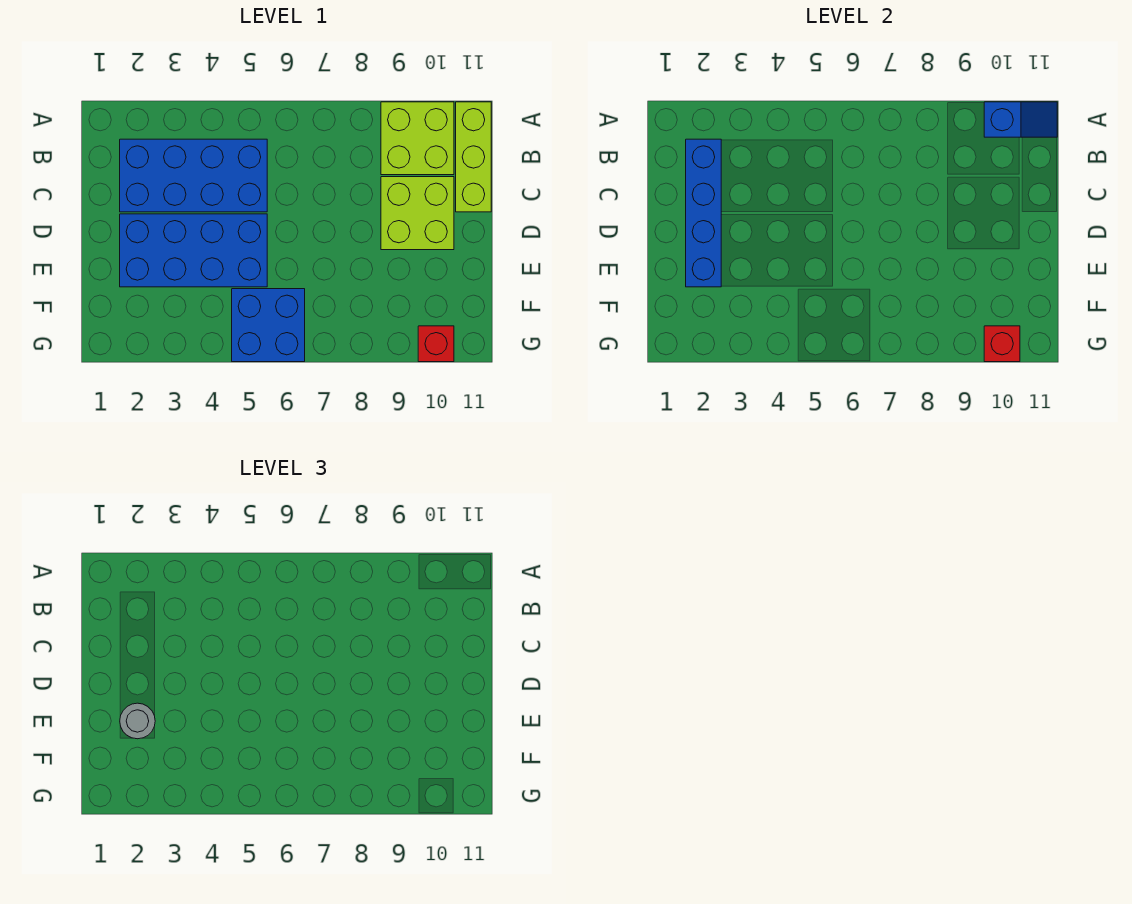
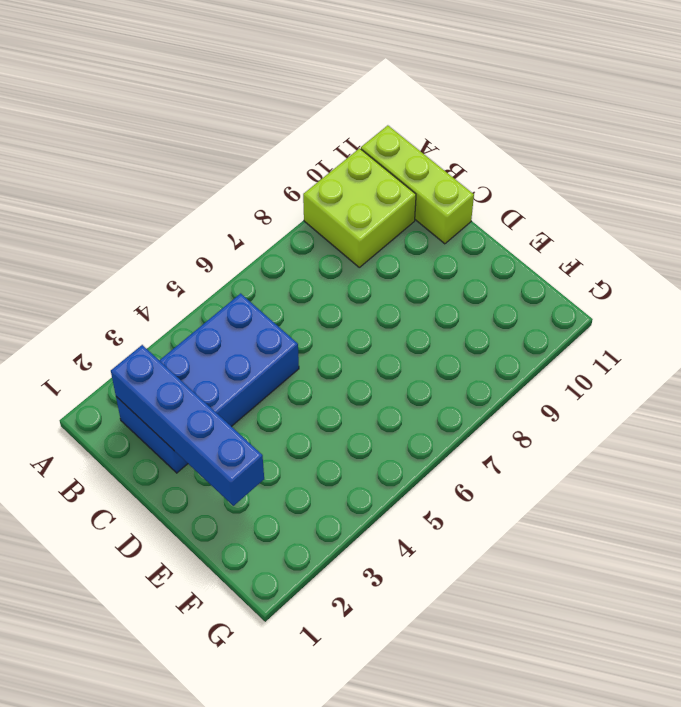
none -> lime brick C9:D10 level 1
none -> blue brick D2:E5 level 1

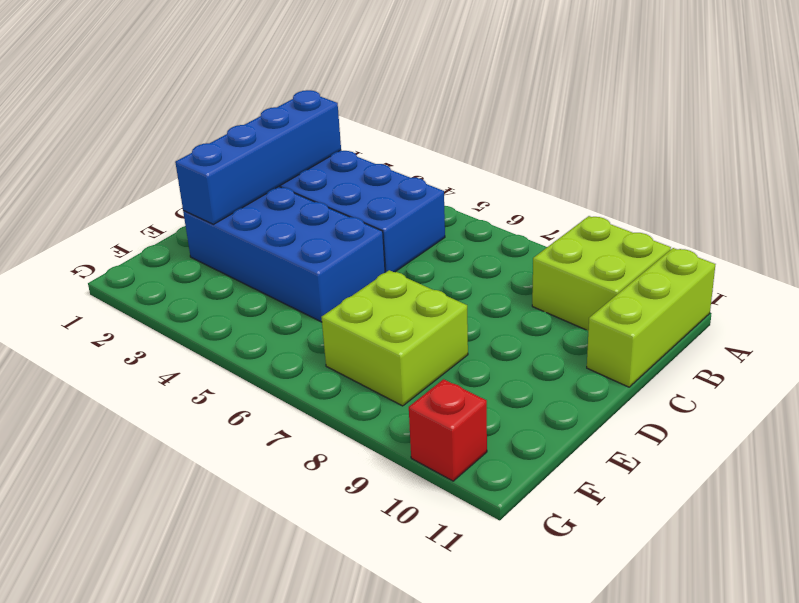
lime brick E7:F8 level 1 -> lime brick C9:D10 level 1
none -> blue brick F5:G6 level 1
none -> blue slope A10:A11 level 2 top 10

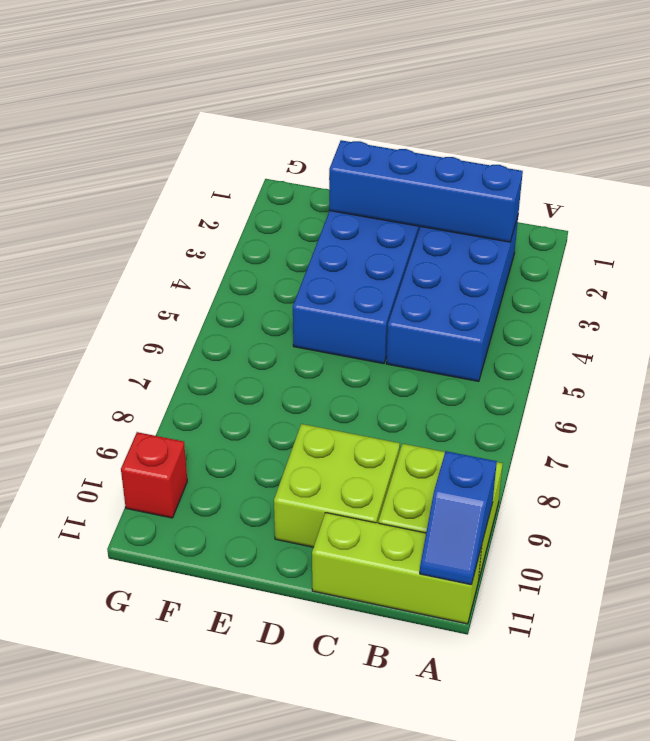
none -> blue brick F5:G6 level 1
none -> red brick G10 level 2

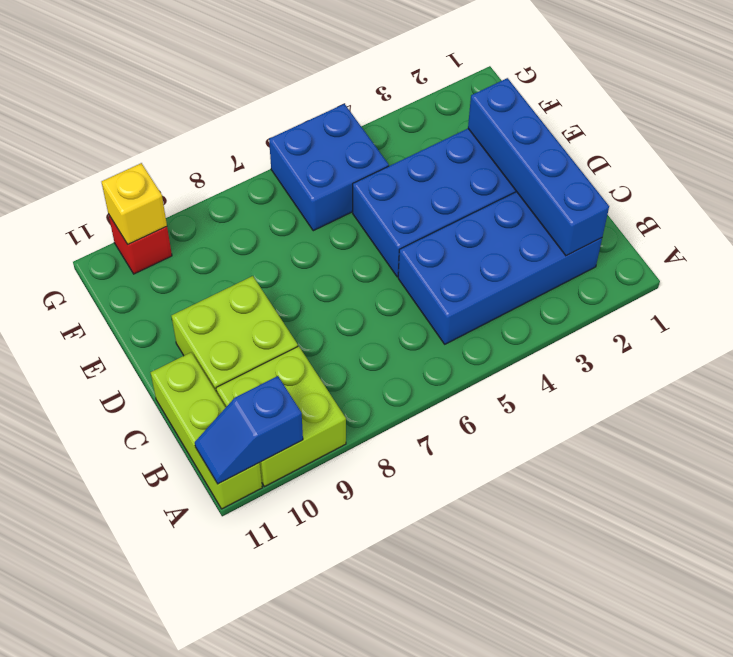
yellow brick G10 level 2 -> red brick G10 level 2
none -> grey round brick E2 level 3

